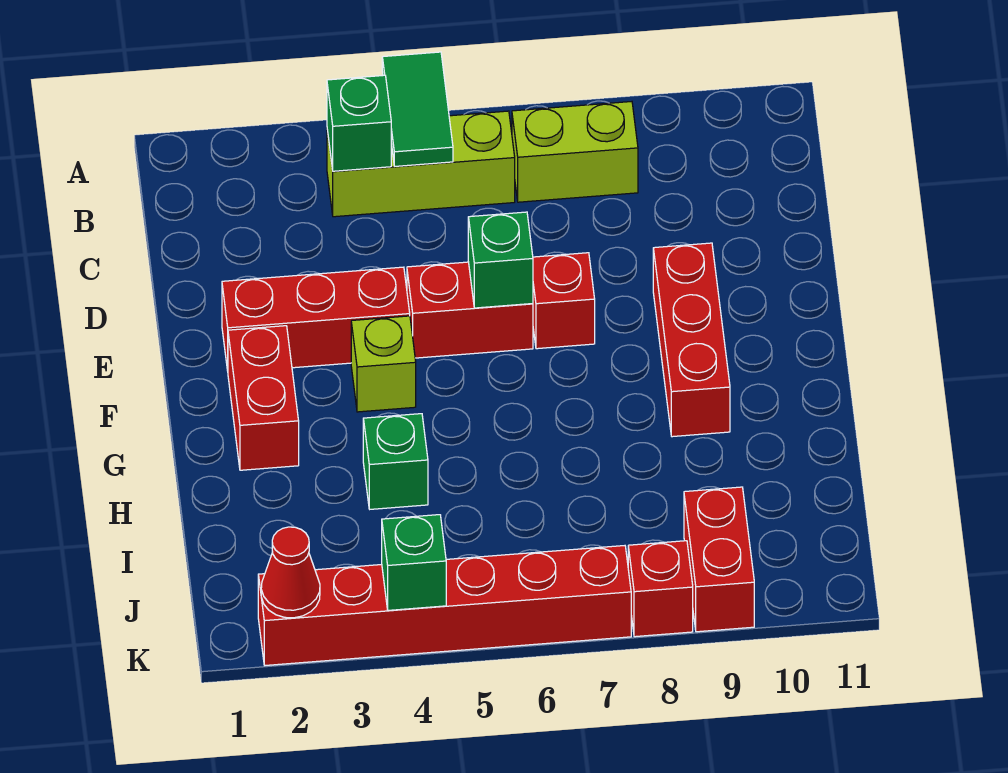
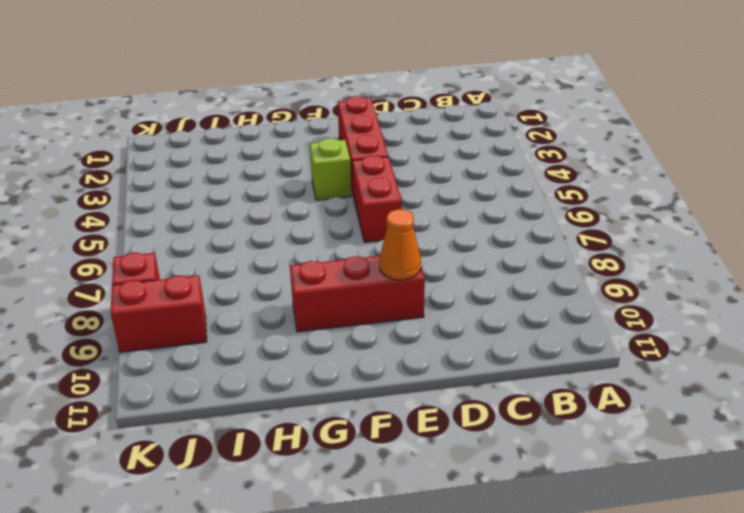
orange cone E9 level 2 -> none
none -> lime brick B4:B6 level 1
none -> lime brick B7:B8 level 1
none -> red brick E7 level 1

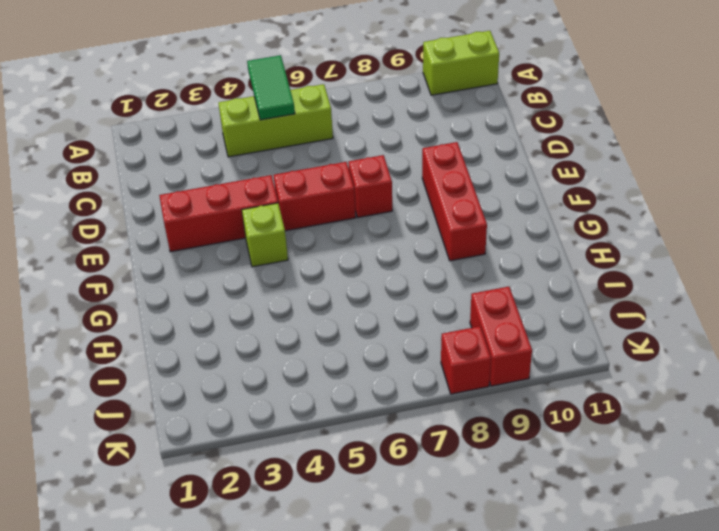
lime brick A10:A11 level 1 -> lime brick B7:B8 level 1
none -> red brick F2:G2 level 1
none -> green brick H4 level 1
none -> red brick K2:K7 level 1

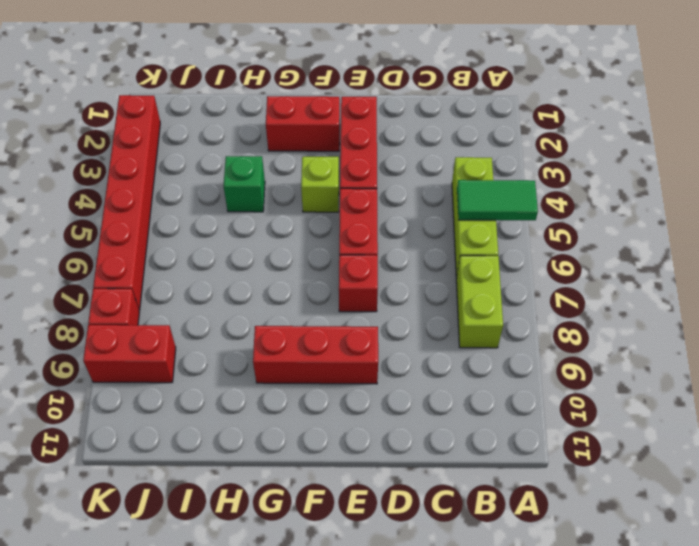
none -> green brick B4 level 2
none -> green brick E6 level 2
none -> red cone K2 level 2

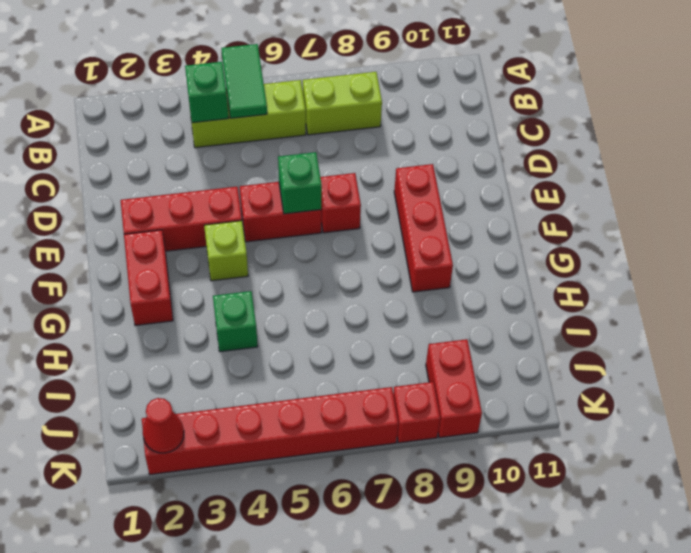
none -> green brick K4 level 2

